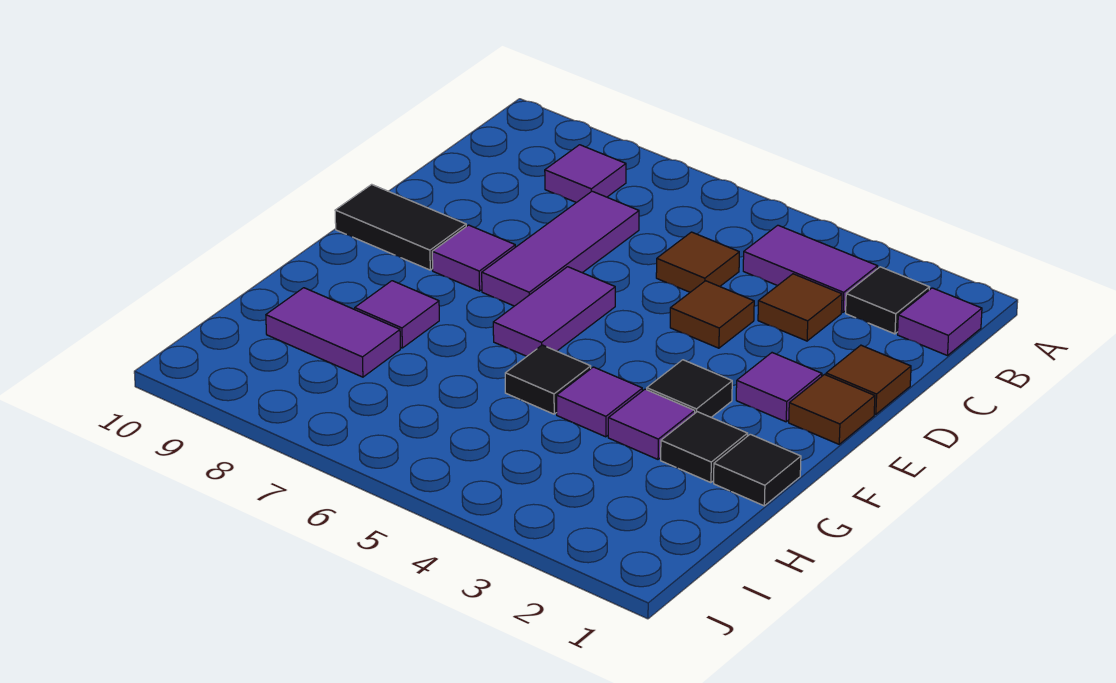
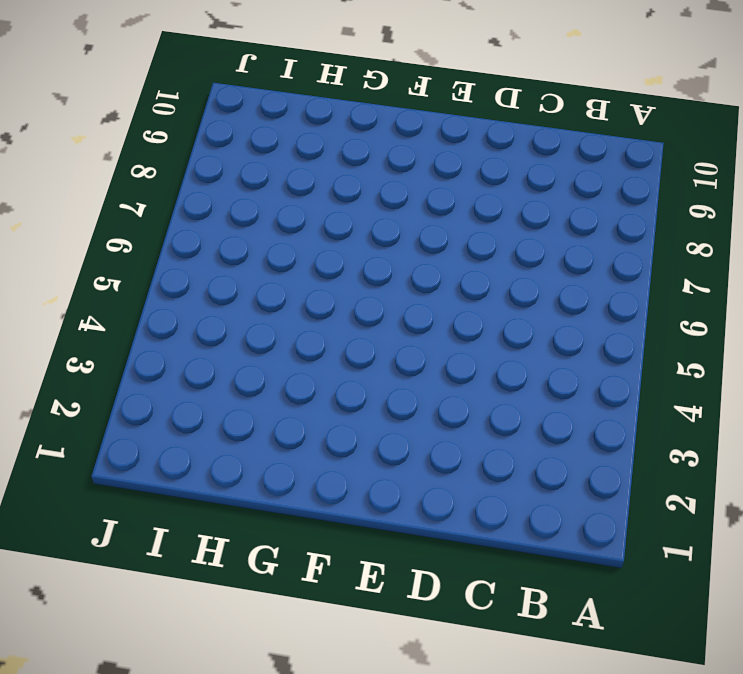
none -> purple tile B1 level 1
none -> black tile B2 level 1
none -> purple tile B3:B4 level 1

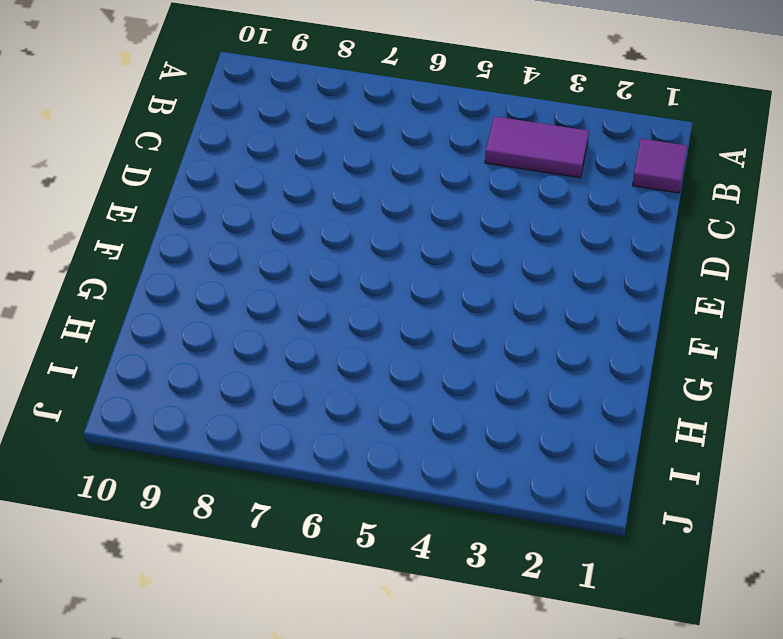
none -> black tile B2 level 1
none -> purple tile B8 level 1
none -> brown tile C3 level 1

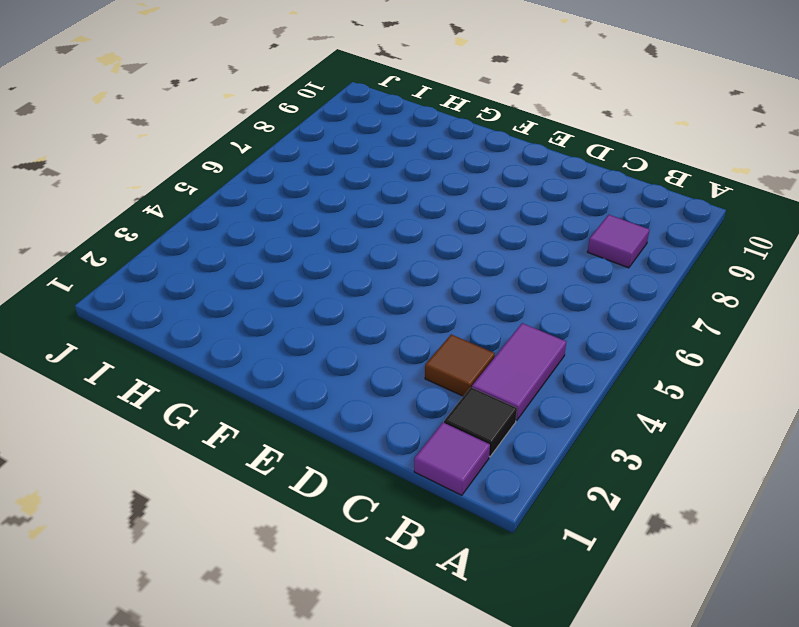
none -> brown tile C5 level 1
none -> purple tile C7:E7 level 1
none -> brown tile D1 level 1

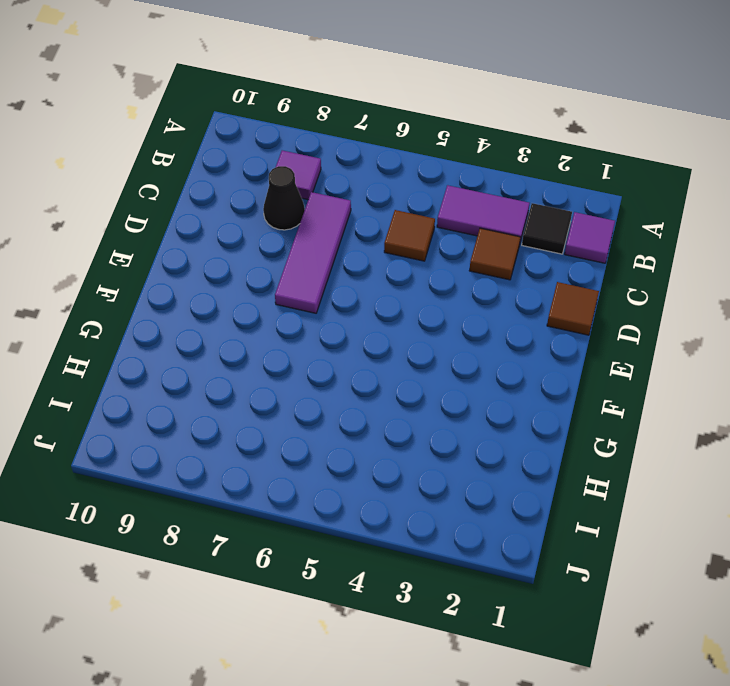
black cone C8 level 1 -> none
none -> brown tile D4 level 1
none -> brown tile E1 level 1
none -> purple tile E2 level 1

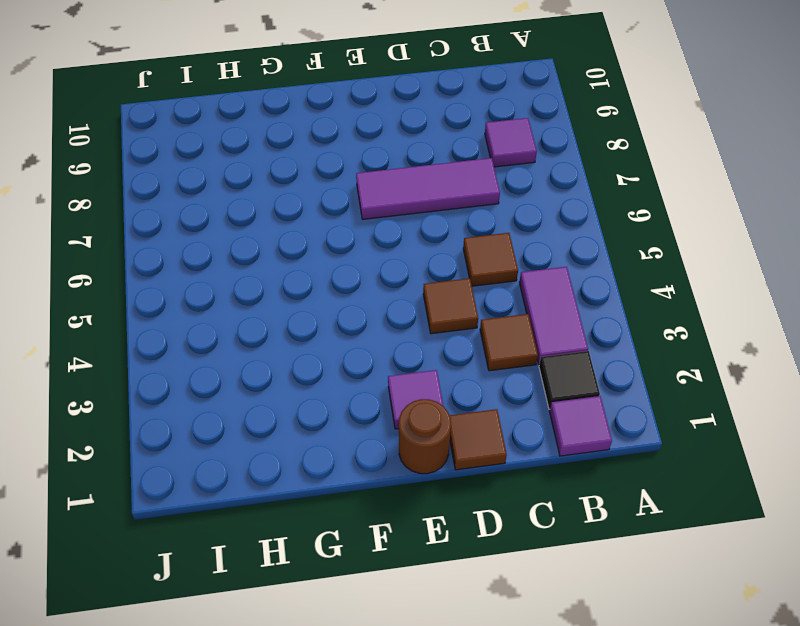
brown round brick E1 level 1 -> brown tile E1 level 1
none -> purple tile E6:F6 level 1
none -> purple tile E8 level 1
none -> black tile E9:E10 level 1

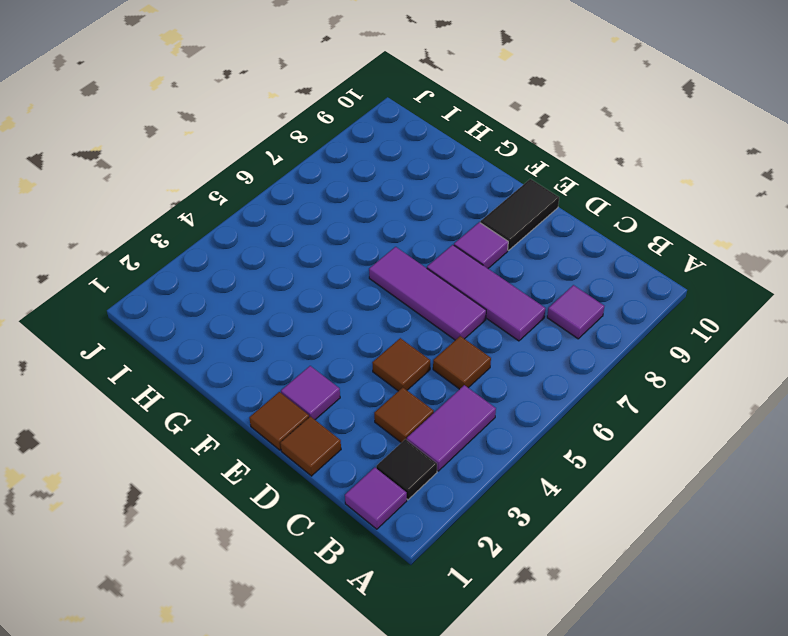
purple tile D6:F6 level 1 -> purple tile E6:F6 level 1
none -> black tile F3 level 1
none -> black tile G1 level 1
none -> black tile G2 level 1

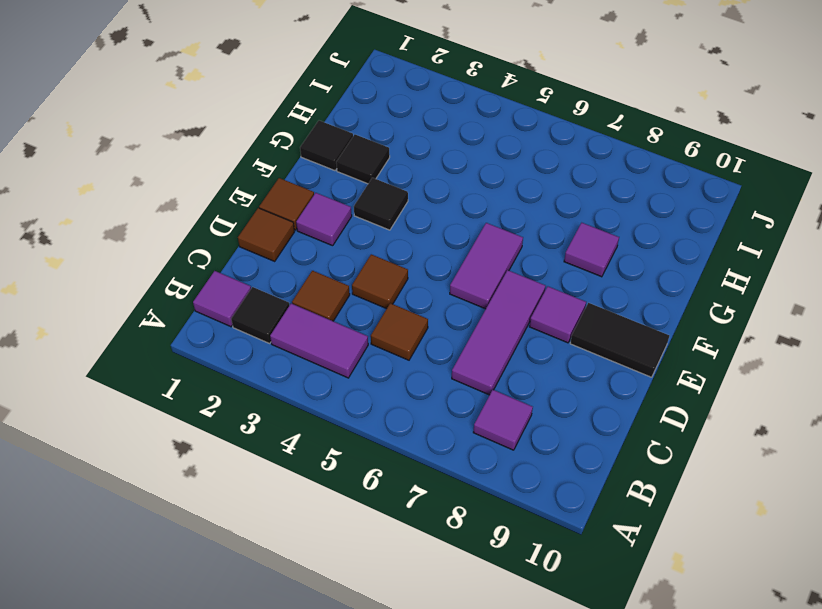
none -> purple tile G3 level 1
none -> purple tile G4 level 1
none -> black tile G5 level 1

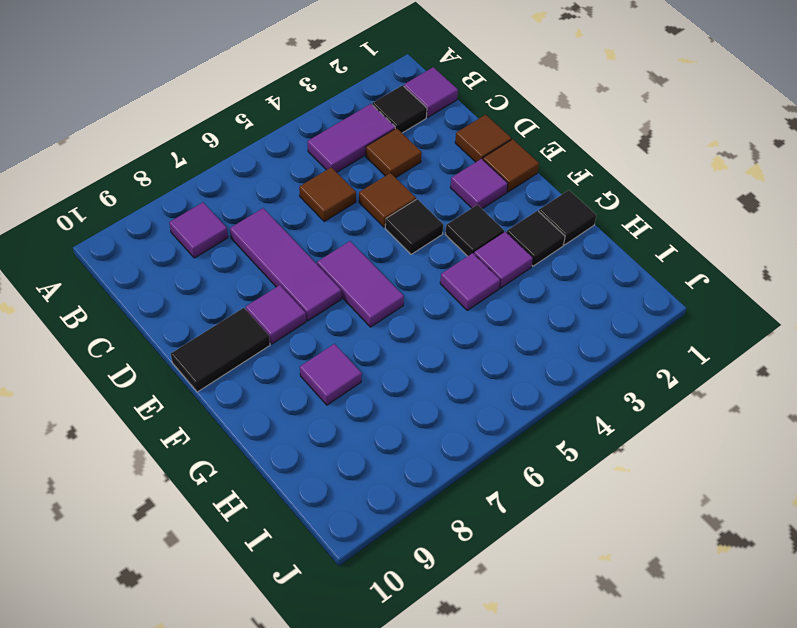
black tile E4 level 1 -> black tile G5 level 1
none -> purple tile H8:H9 level 1

